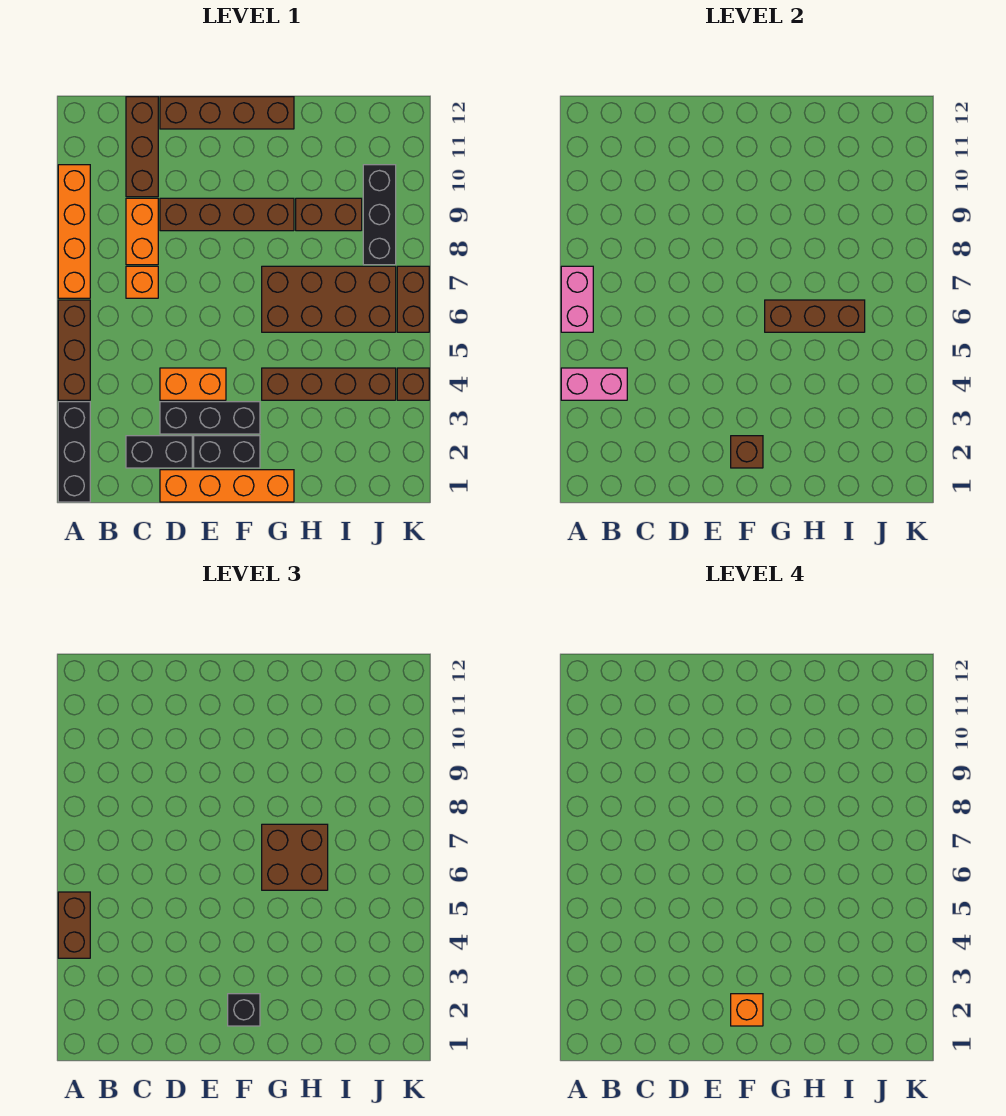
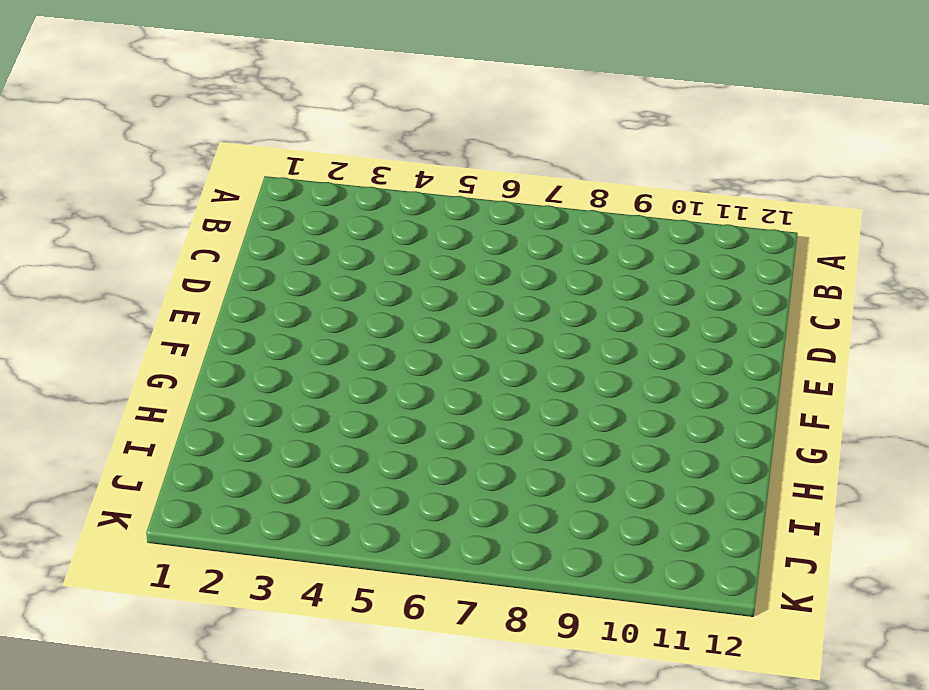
none -> black brick A1:A3 level 1
none -> brown brick A4:A6 level 1
none -> orange brick A7:A10 level 1

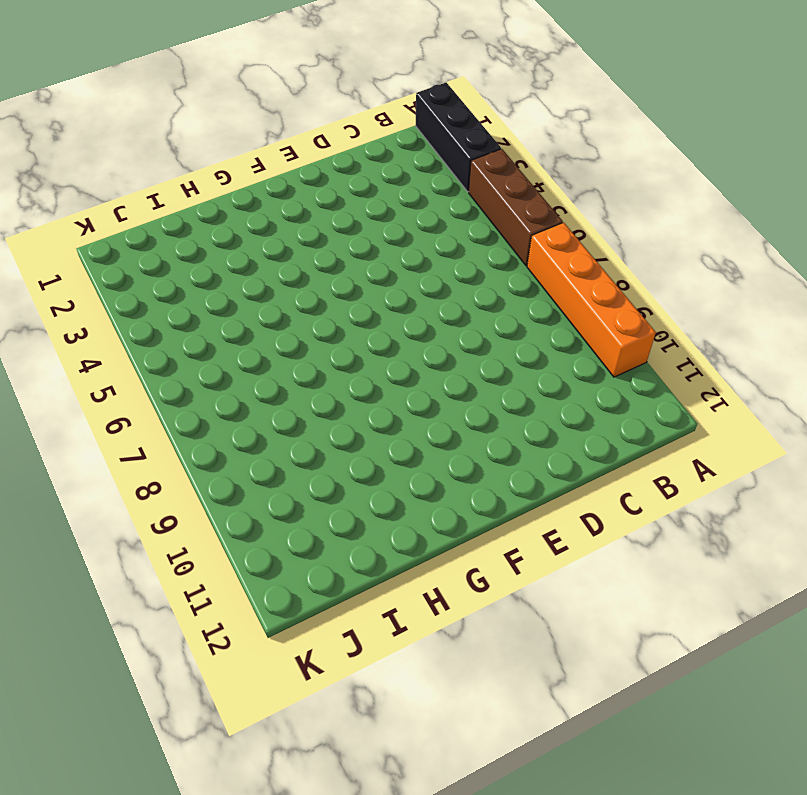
none -> black brick C2:D2 level 1
none -> orange brick C7 level 1
none -> orange brick C8:C9 level 1

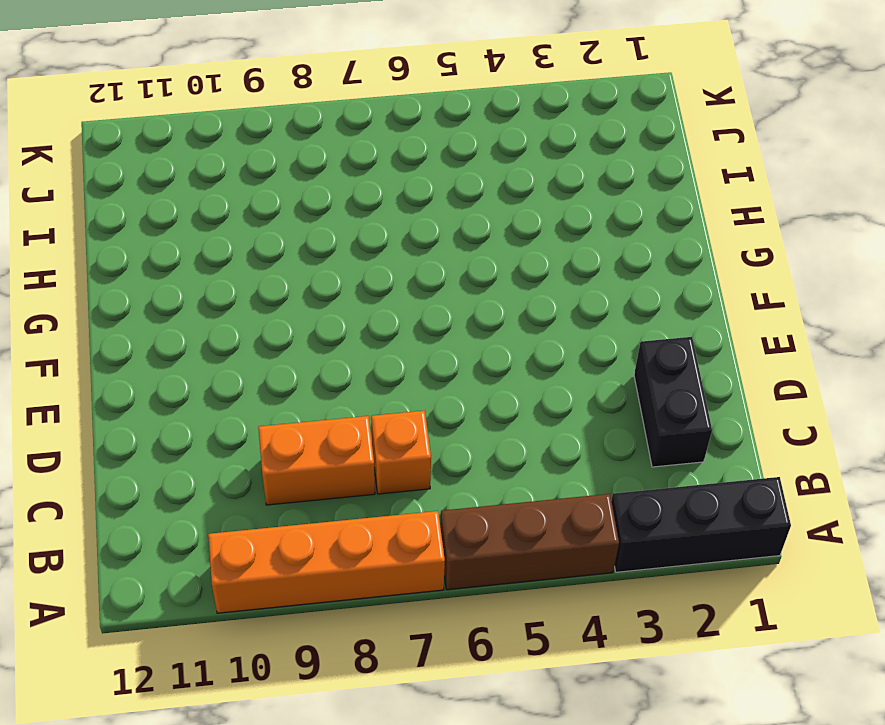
none -> brown brick C10:C12 level 1
none -> orange brick D1:G1 level 1
none -> black brick D3:F3 level 1

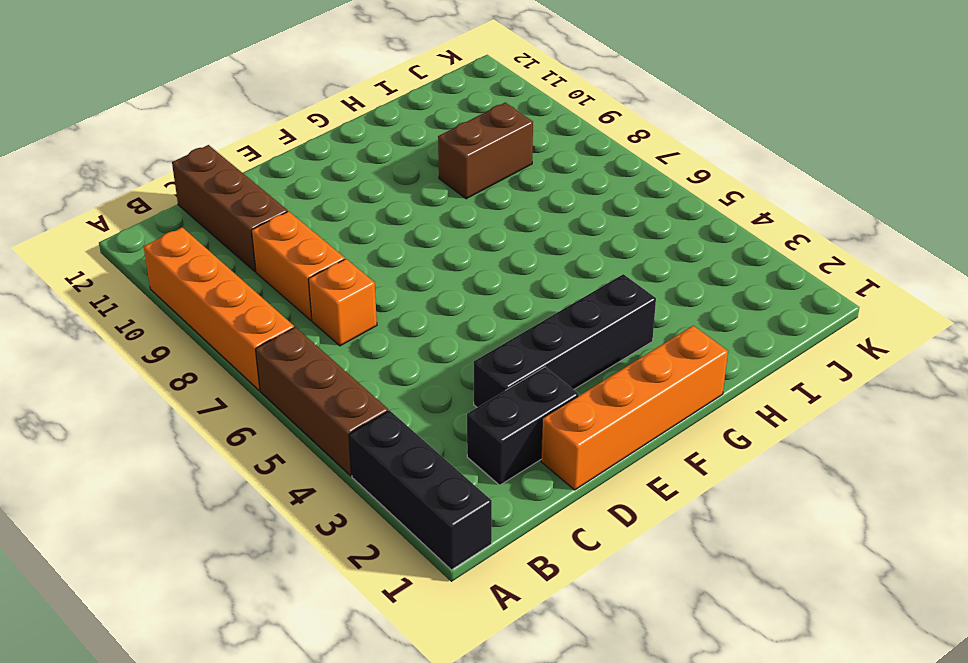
black brick D3:G3 level 1 -> black brick D3:F3 level 1
none -> orange brick D4:E4 level 1
none -> brown brick D9:G9 level 1
none -> brown brick D12:G12 level 1

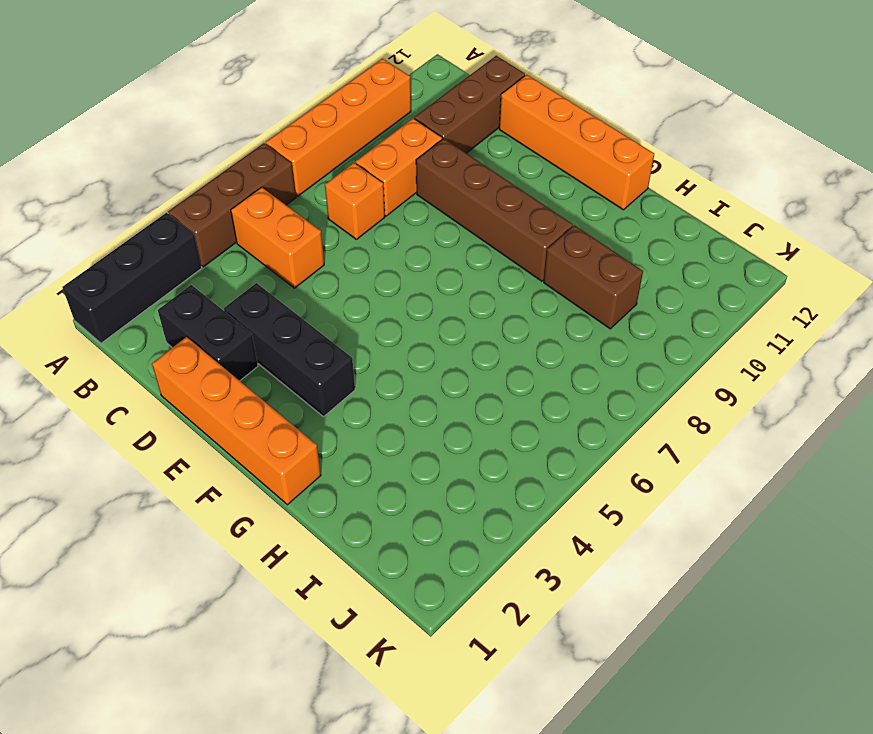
orange brick B5:C5 level 1 -> orange brick D4:E4 level 1
orange brick D12:G12 level 1 -> brown brick D12:G12 level 1
none -> black brick E2:F2 level 1
none -> brown brick G4:J4 level 1
none -> brown brick G6:J7 level 1

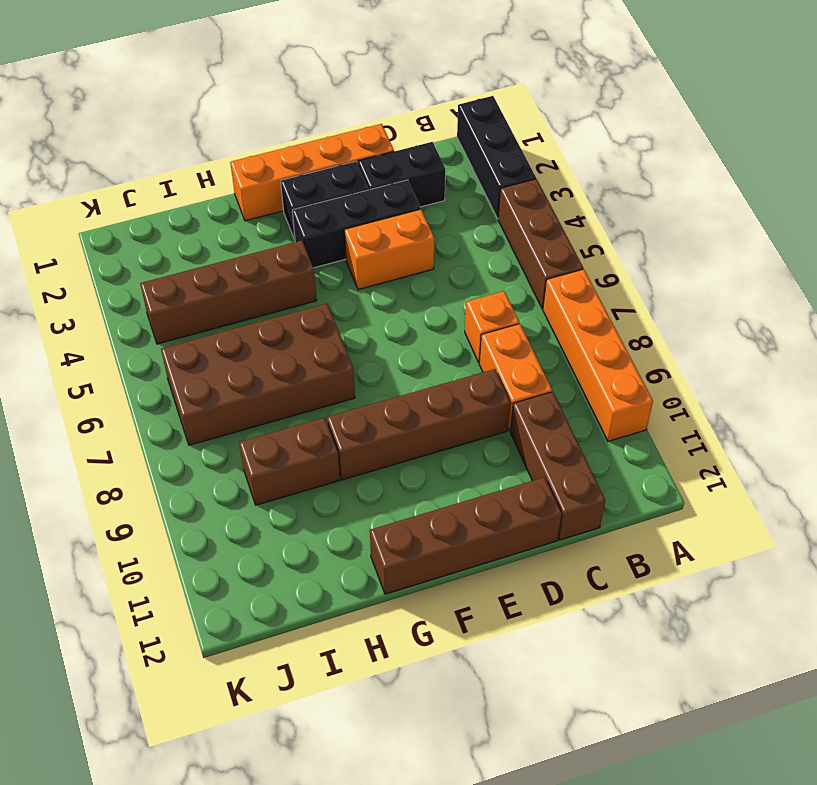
none -> black brick J8:J10 level 1
none -> brown brick K4 level 1
none -> brown brick K6:K7 level 1

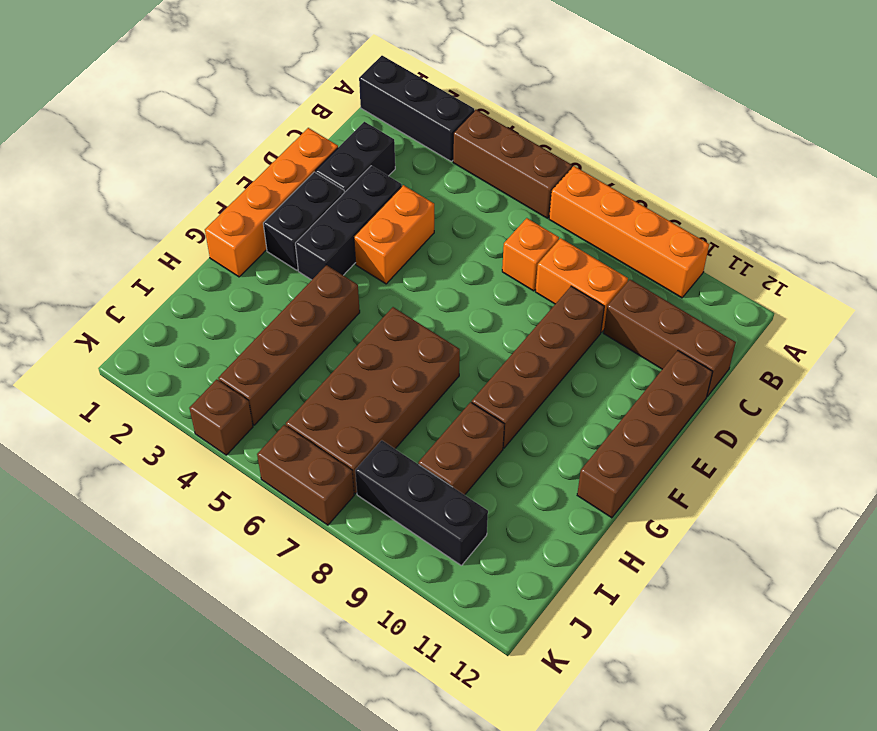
none -> pink brick A4:B4 level 2
none -> pink brick A6:A7 level 2
none -> brown brick F2 level 2

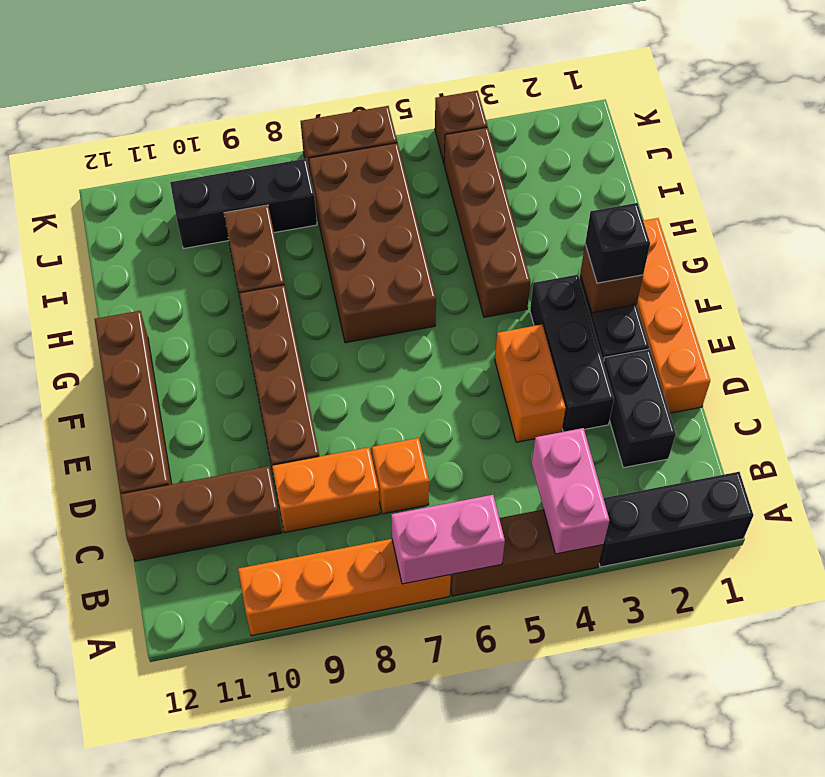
none -> brown brick G6:I6 level 2
none -> brown brick A4:A5 level 3
none -> brown brick G6:H7 level 3

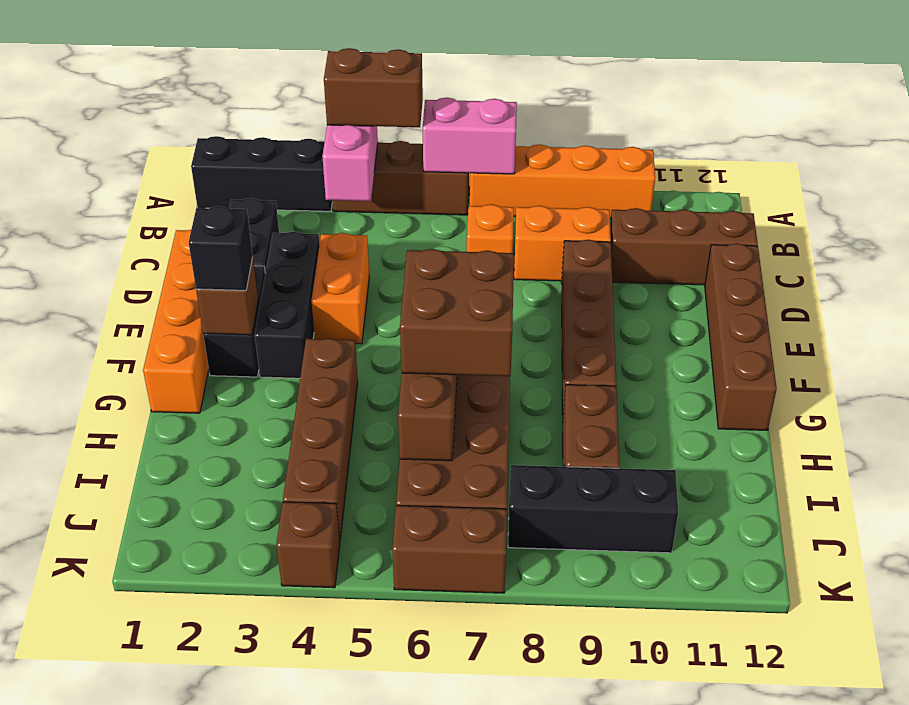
none -> orange brick F2 level 4

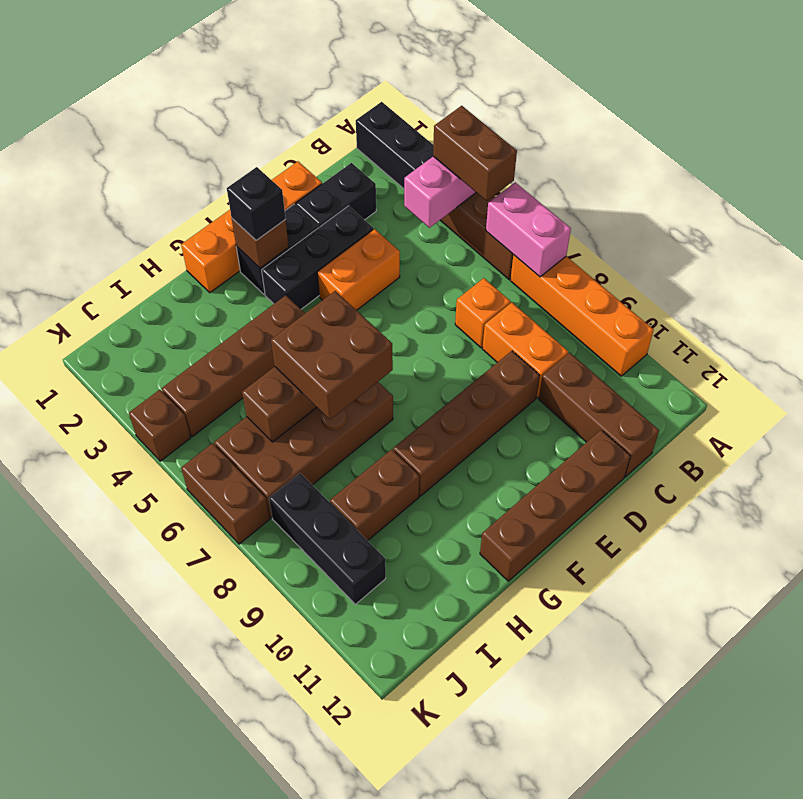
none -> orange brick F2 level 4

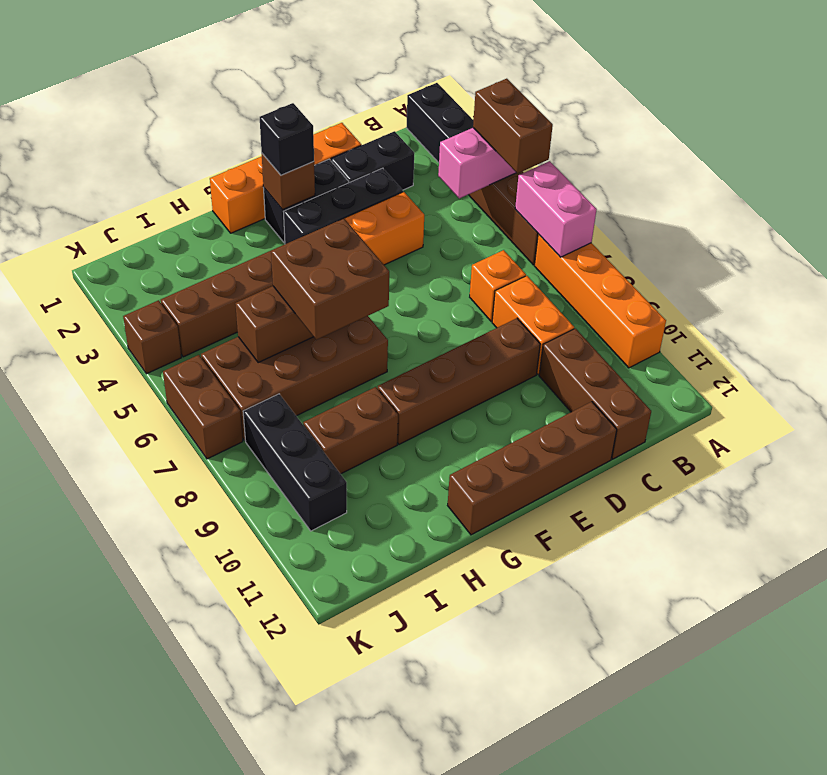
none -> orange brick F2 level 4

